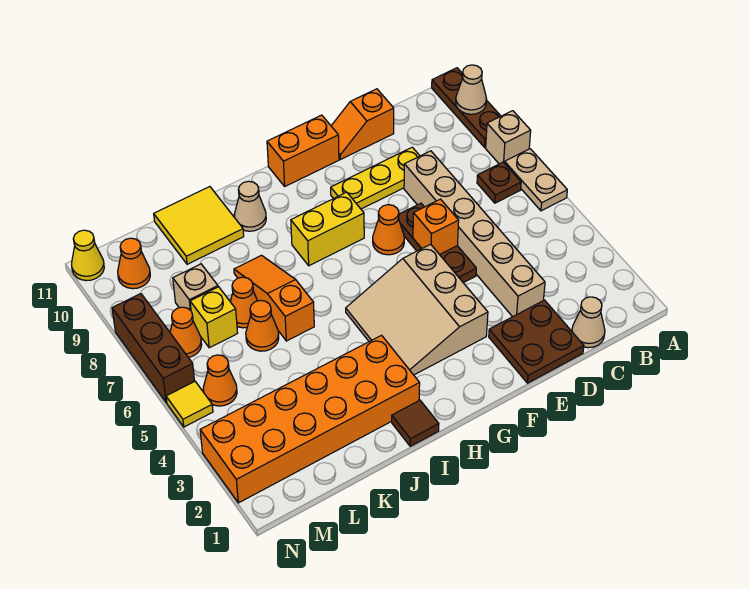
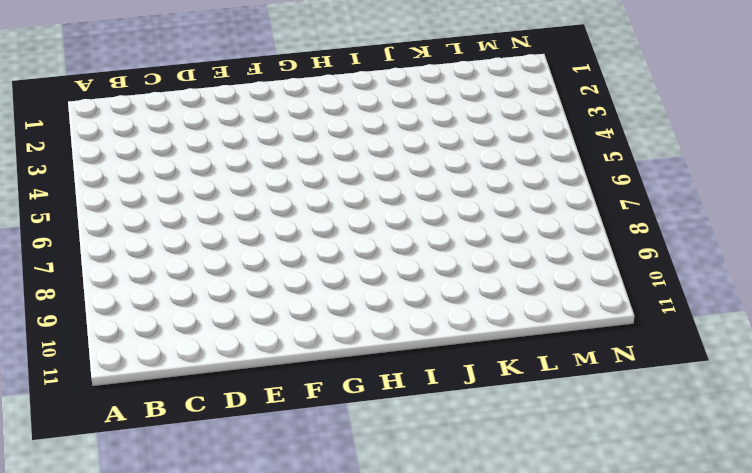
none -> tan plate A6:A7 level 1
none -> tan brick A8 level 1
none -> brown plate A9:A11 level 1
none -> brown plate B7 level 1

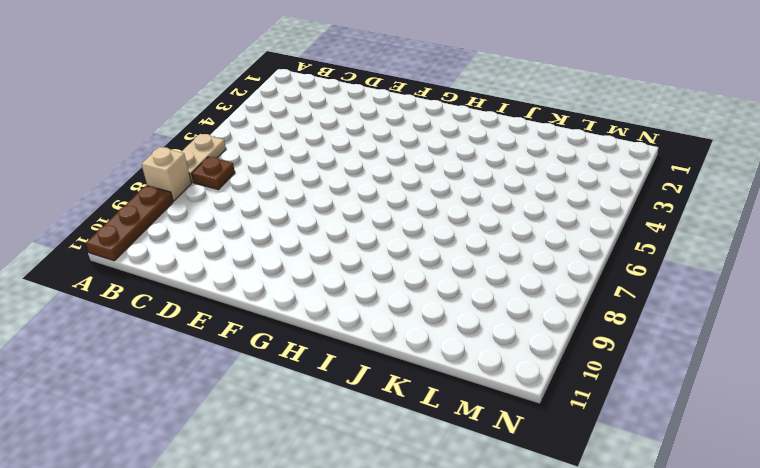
none -> tan cone C1 level 1
none -> brown plate D1:E2 level 1
none -> tan brick D3:D8 level 1
none -> yellow plate D9:F9 level 1

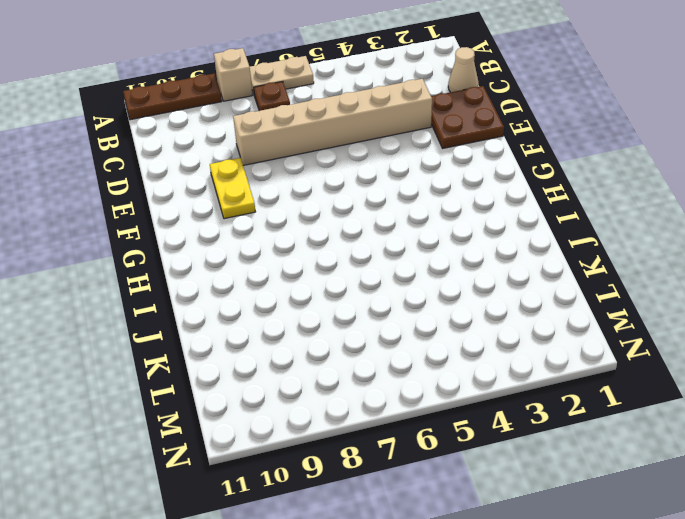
yellow plate E9:F9 level 1 -> yellow plate D9:F9 level 1
none -> orange slope D11:E11 level 1 top D
none -> brown plate E5:E7 level 1
none -> tan slope F3:H5 level 1 top F
none -> orange cone F7 level 1

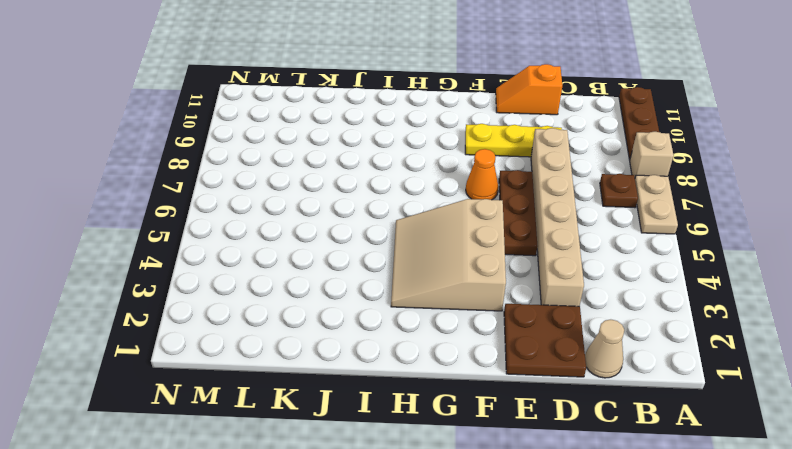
none -> orange brick F11:G11 level 1
none -> yellow brick G8:H8 level 1
none -> brown tile I1 level 1
none -> orange brick I2:N3 level 1

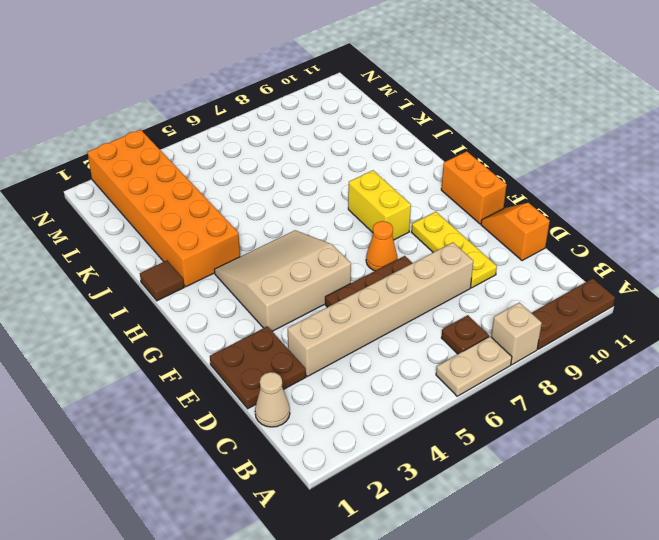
none -> tan cone I10 level 1
none -> orange slope J6:J8 level 1 top 6
none -> yellow tile J10:K11 level 1
none -> orange cone K6 level 1

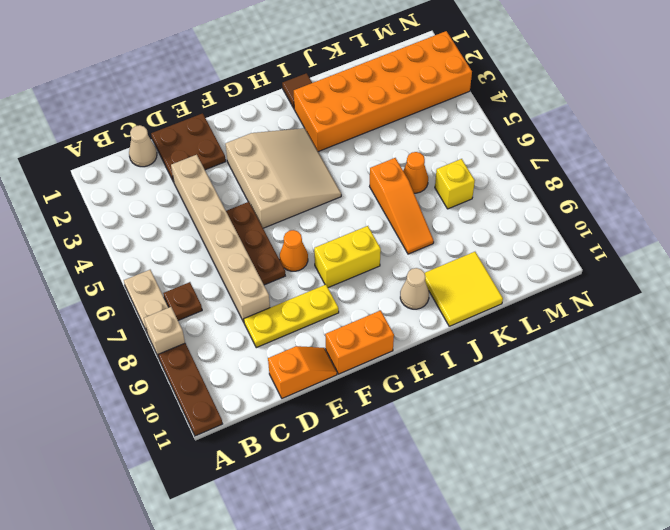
none -> orange cone K7 level 1
none -> tan brick L8 level 1
none -> orange cone M5 level 1
none -> orange cone M7 level 1

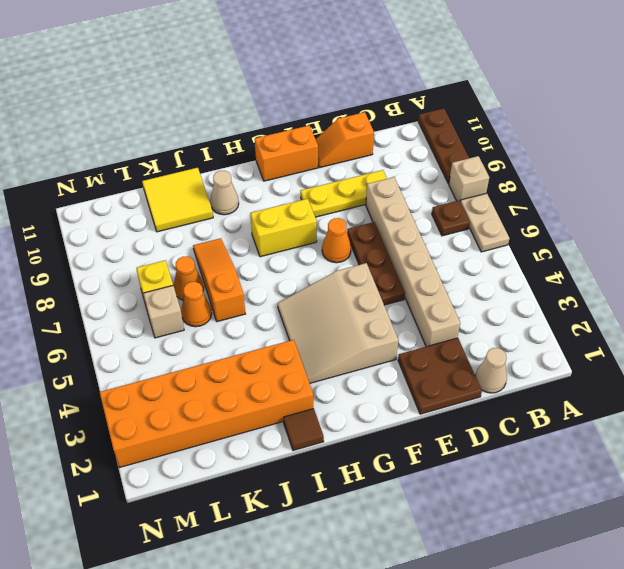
tan brick L6 level 1 -> tan brick L8 level 1
none -> orange cone M5 level 1
none -> orange cone M7 level 1
none -> orange cone M10 level 1
none -> yellow tile N5 level 1

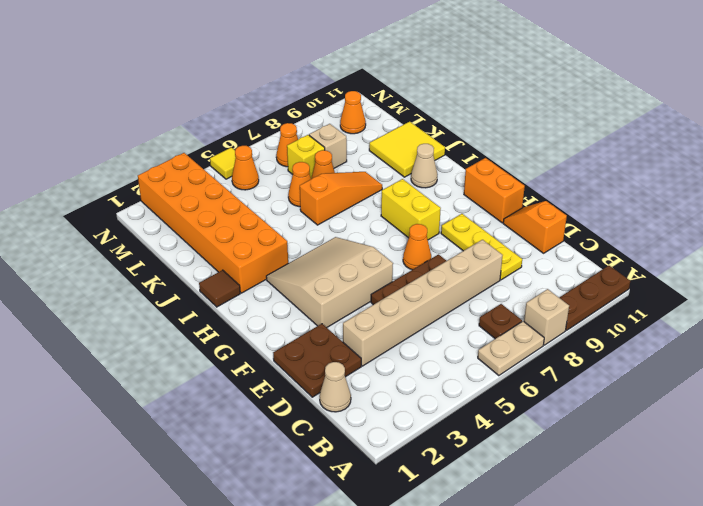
none -> brown brick N6:N8 level 1
none -> yellow cone N11 level 1
none -> tan cone A10 level 2
none -> orange brick E6 level 2

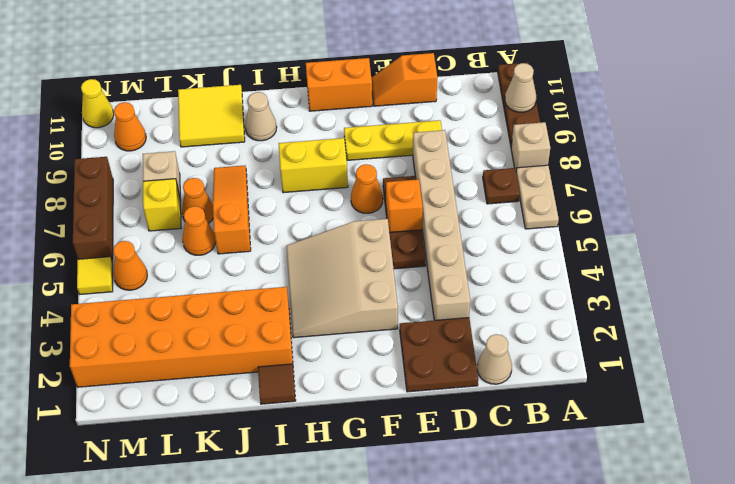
none -> orange cone M7 level 1

